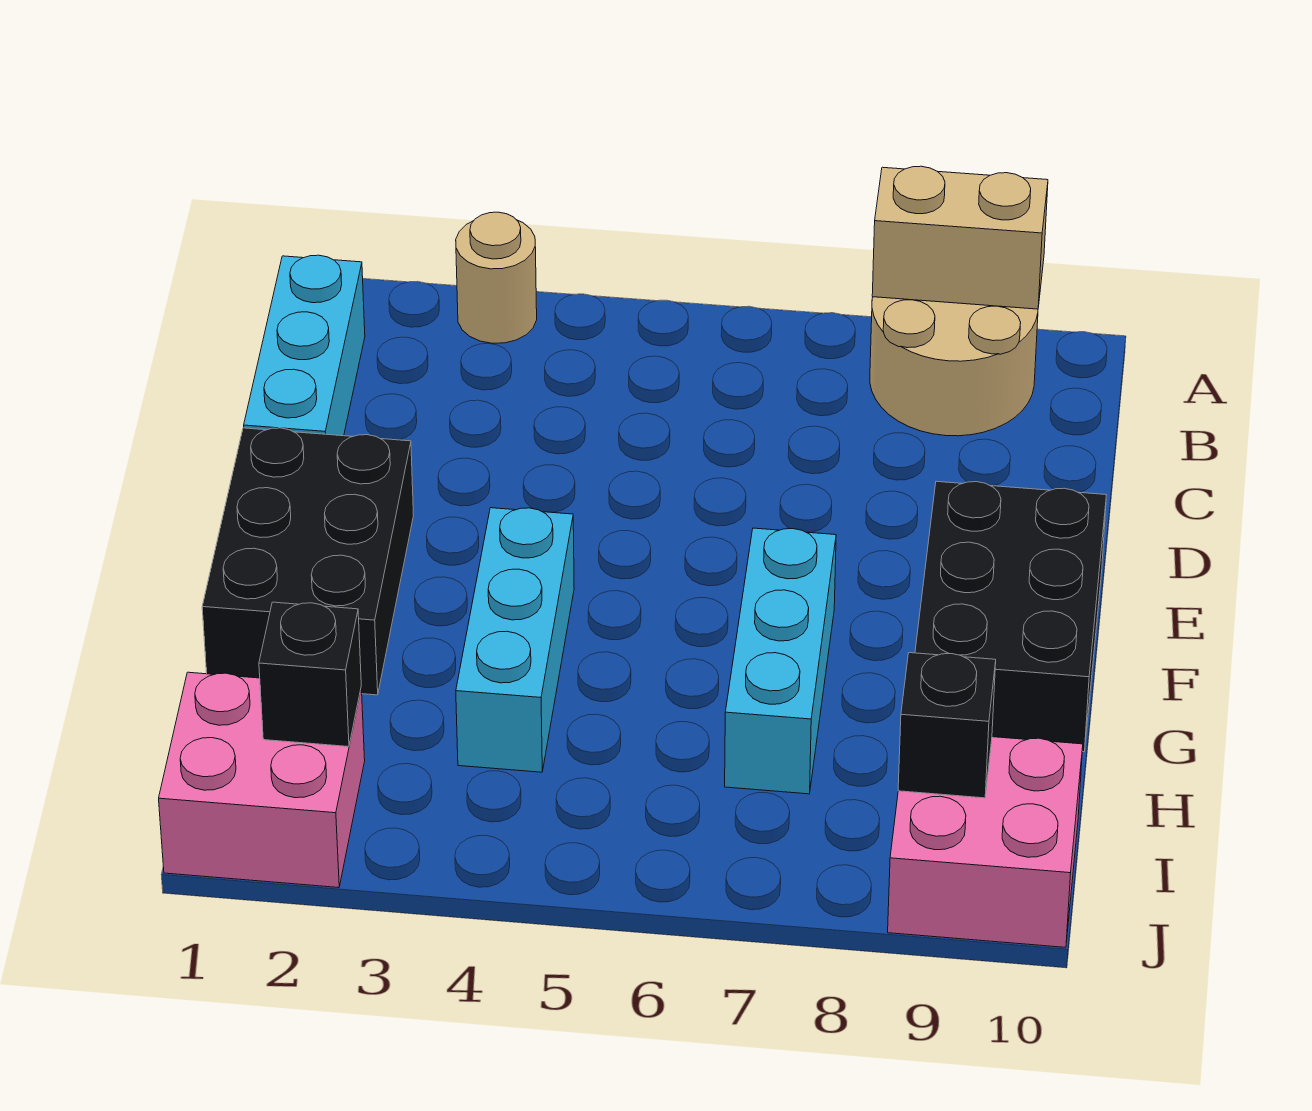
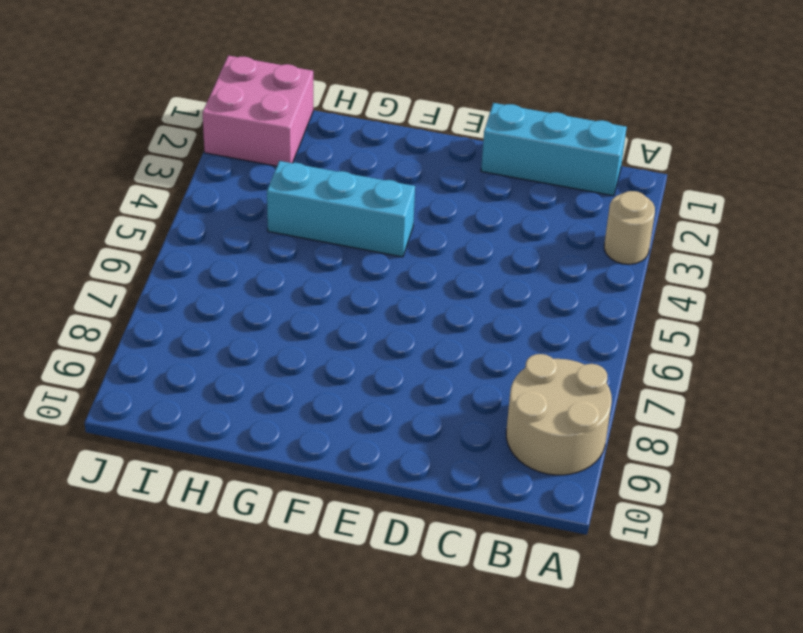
none -> black brick E1:G2 level 1
none -> black brick E9:G10 level 1
none -> cyan brick F7:H7 level 1

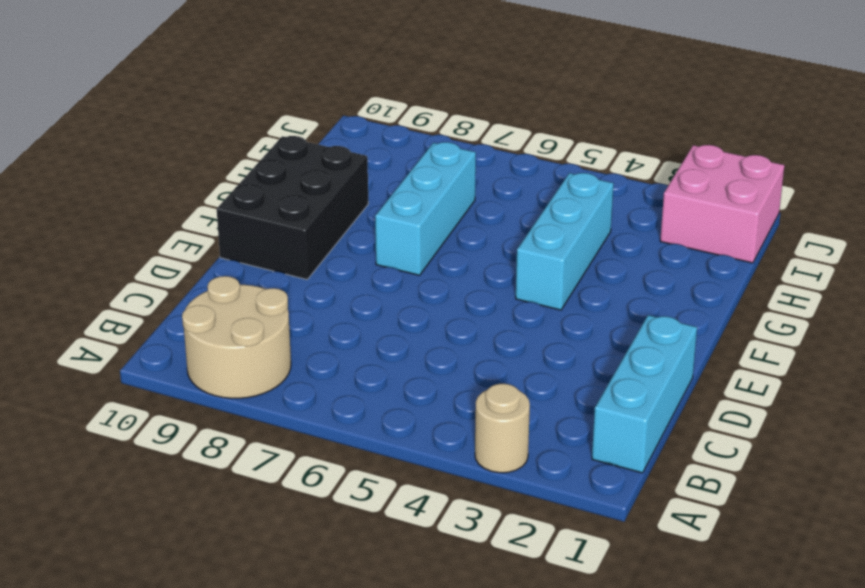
none -> black brick E1:G2 level 1
none -> pink brick I9:J10 level 1
none -> tan brick A8:A9 level 2

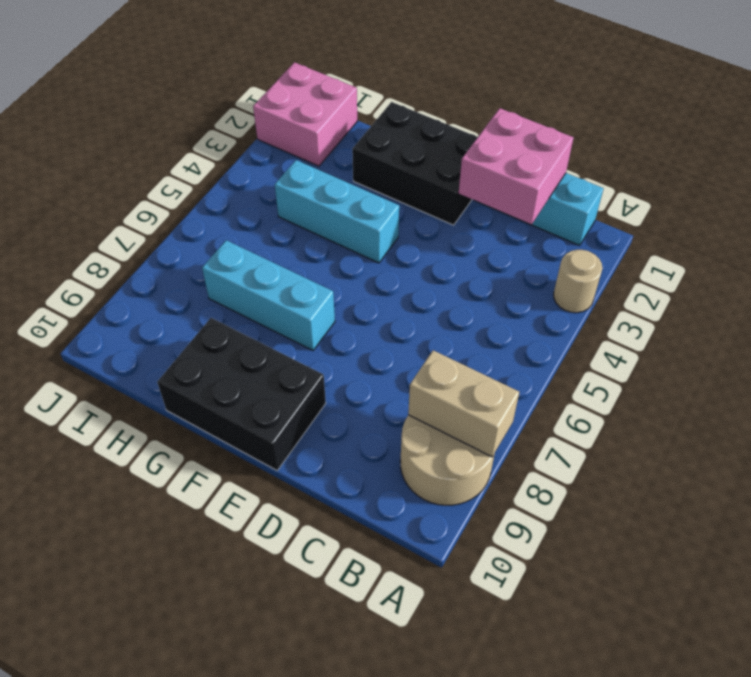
tan brick A8:B8 level 2 -> tan brick A8:A9 level 2
pink brick C1:D2 level 2 -> pink brick I9:J10 level 1
none -> black brick I2 level 2
none -> black brick I9 level 2

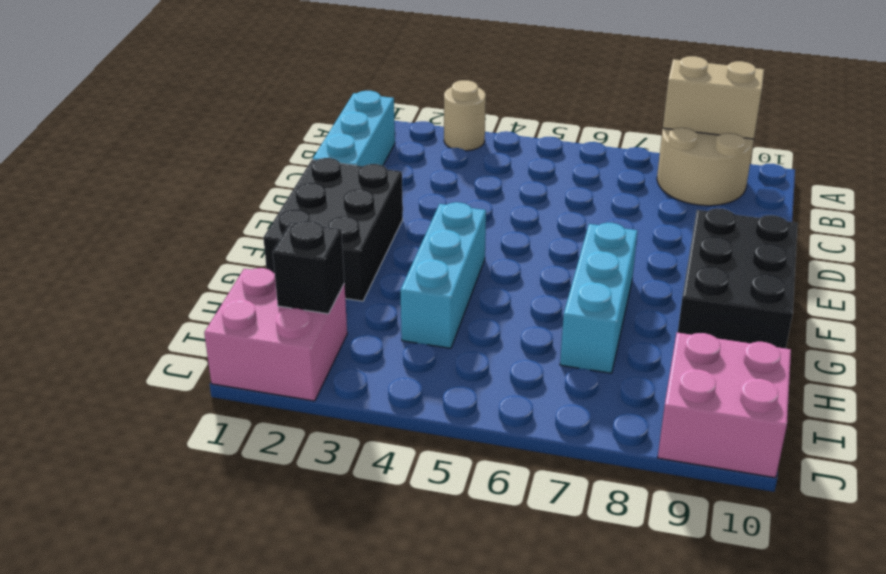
none -> black brick I9 level 2

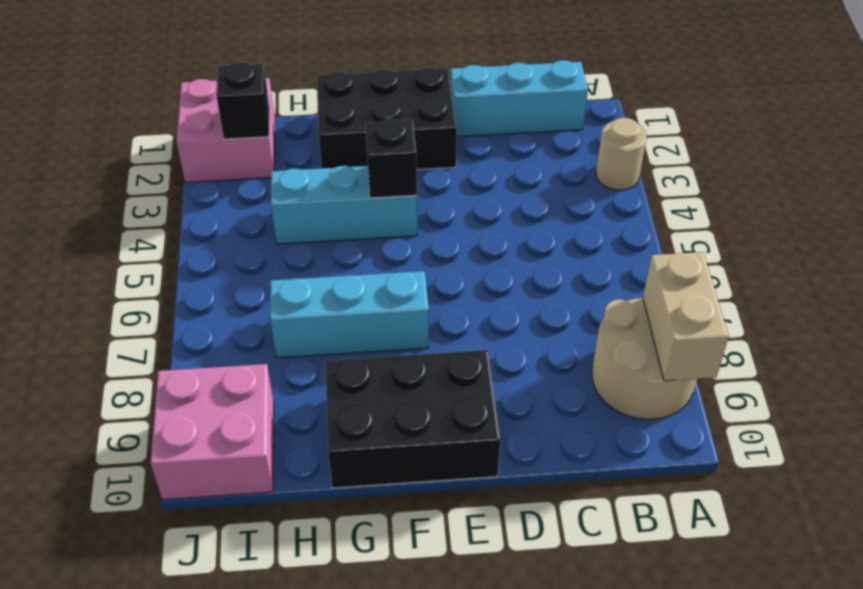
black brick F4 level 2 -> black brick I9 level 2

